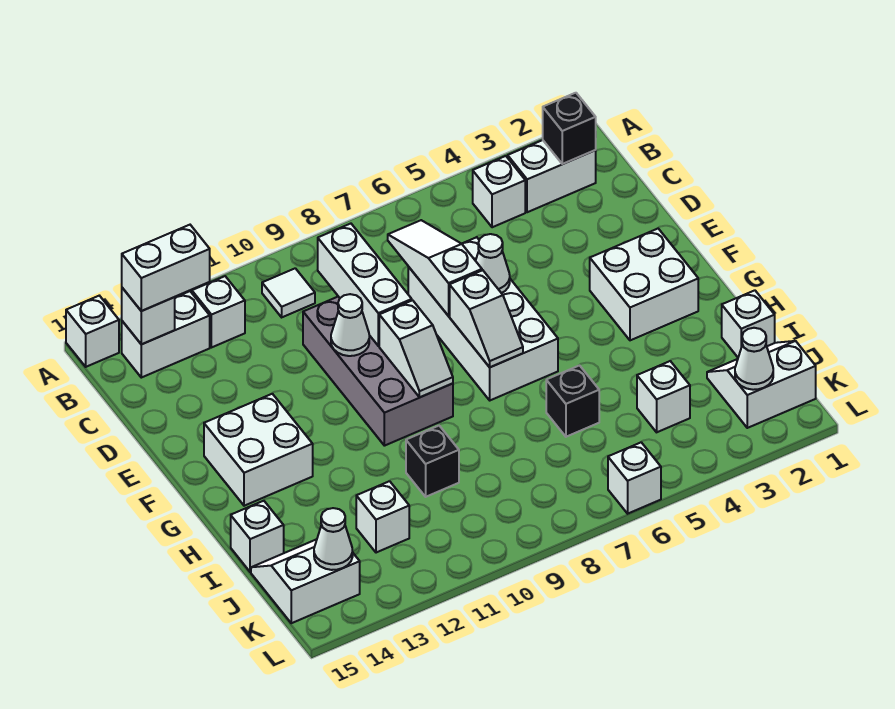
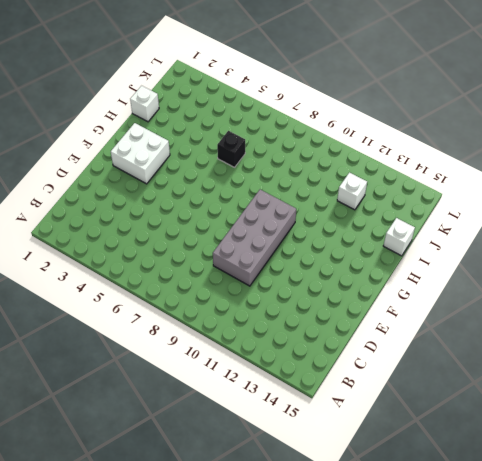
none -> white brick A15 level 1
none -> white brick B2:B3 level 1
none -> white brick B4 level 1
none -> white tile B10 level 1

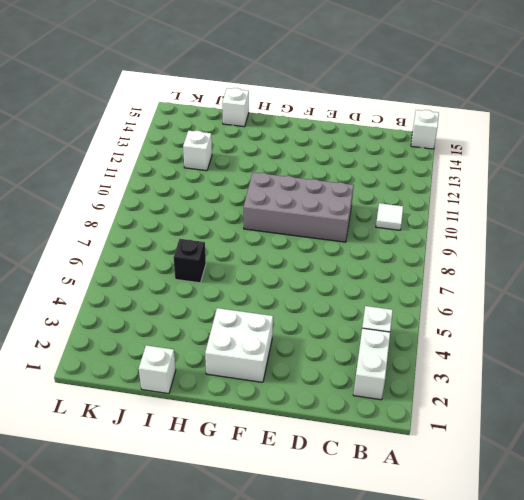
none -> white brick B12 level 1
none -> white brick B13:B14 level 1
none -> white brick D6:G7 level 1
none -> white brick F13:G14 level 1

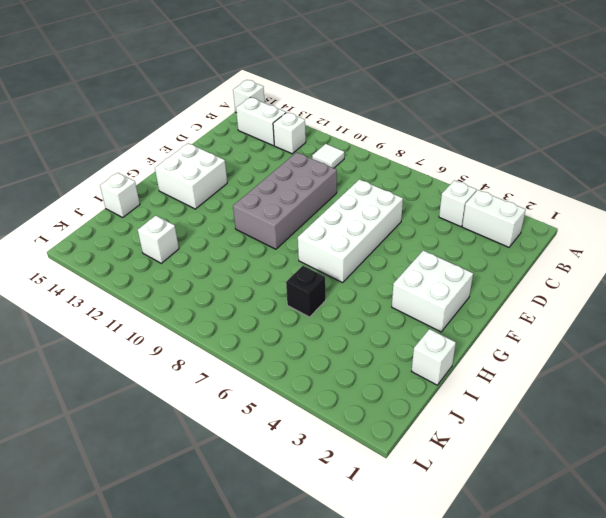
none -> black brick I10 level 1
none -> white slope J1:K2 level 1 top K
none -> white brick J4 level 1
none -> white slope J14:K15 level 1 top K

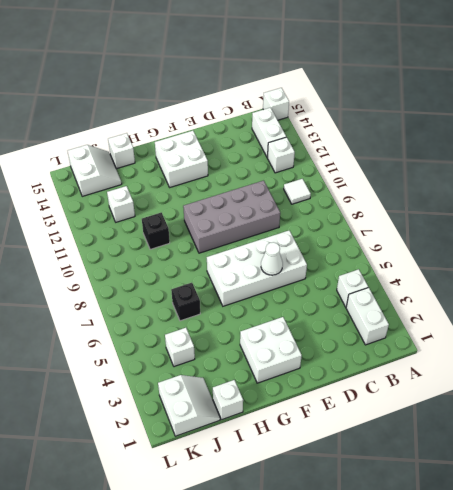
none -> white brick L6 level 1
none -> black brick B2 level 2
none -> white brick B14 level 2
none -> white slope C7:E7 level 2 top E

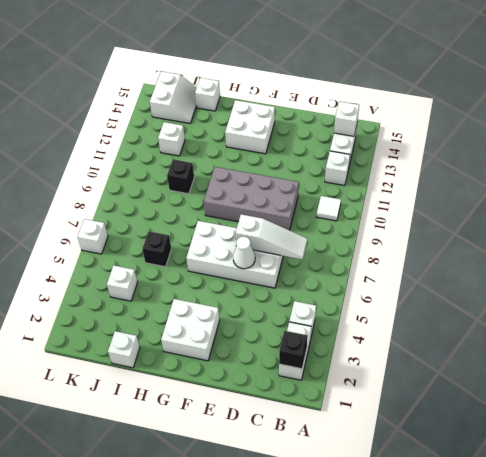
none -> white brick A15 level 1
none -> white slope J1:K2 level 1 top K
none -> white brick C9:E9 level 2
none -> white cone E10 level 2

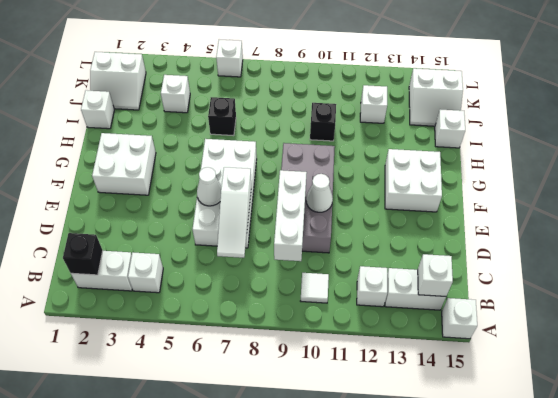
none -> white slope F7:G7 level 2 top F
none -> white slope F9:G9 level 2 top F
none -> white cone K2 level 2
none -> white cone K14 level 2

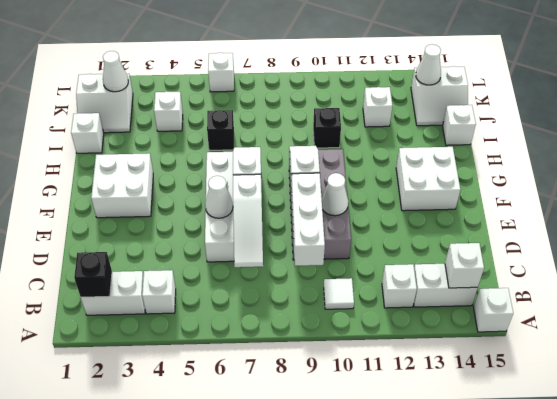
none -> white brick B13:B14 level 3

